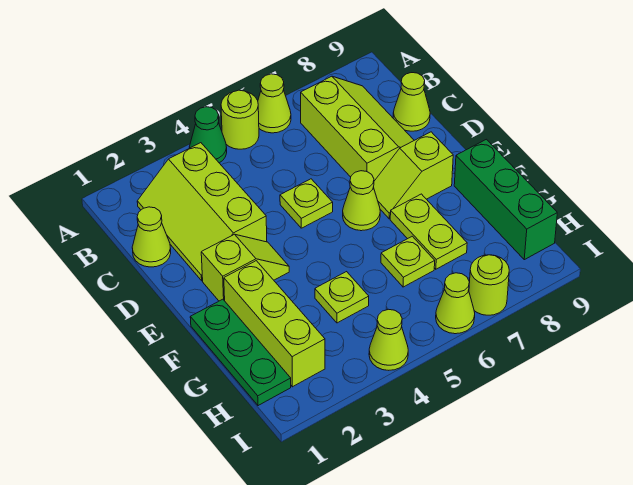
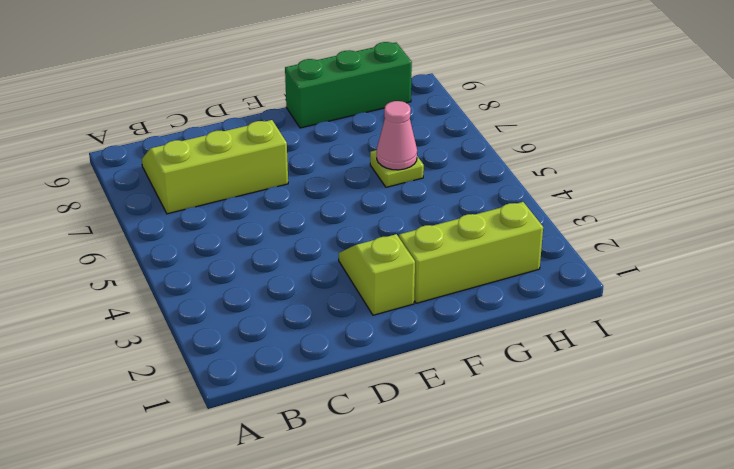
pink cone G6 level 2 -> none
none -> green cone A4 level 1
none -> lime round brick A5 level 1
none -> lime cone A6 level 1

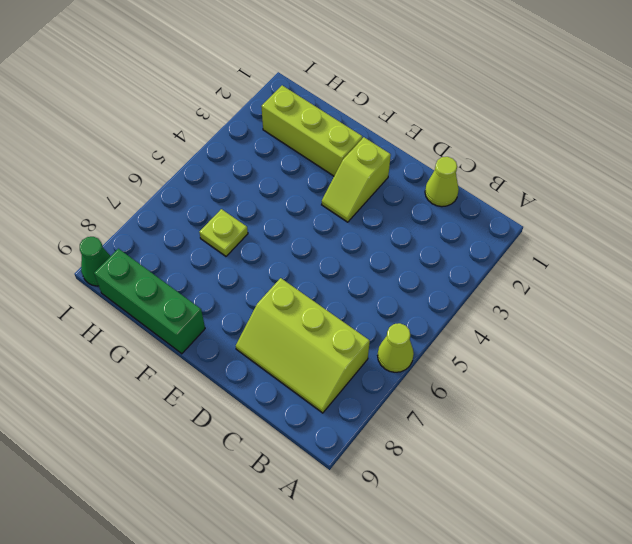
green cone I9 level 1 -> green cone A4 level 1
none -> lime round brick A5 level 1
none -> lime slope B2:D3 level 1 top 3
none -> lime cone C9 level 1

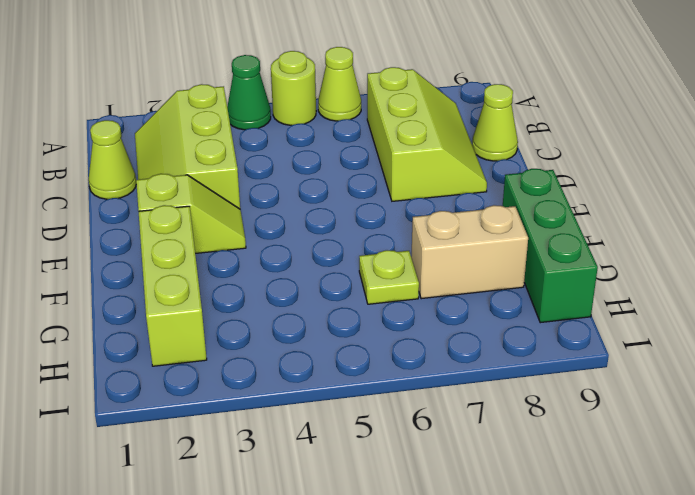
tan brick G7:G8 level 1 -> lime plate F7:G7 level 1
none -> lime plate D5 level 1
none -> lime cone E6 level 1
none -> lime slope E7:E8 level 1 top 8

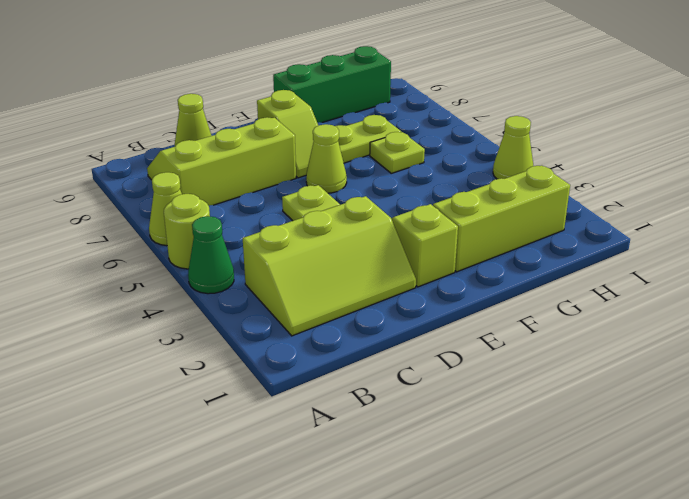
none -> lime cone C1 level 1
none -> green plate F1:H1 level 1
none -> lime plate G4 level 1

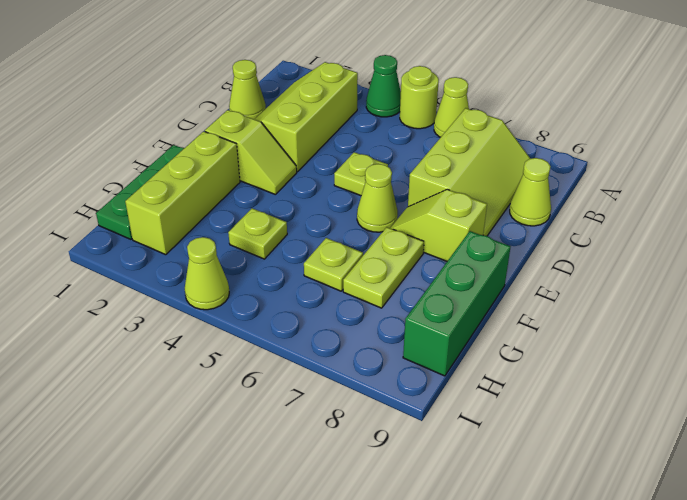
none -> lime cone I6 level 1
none -> lime round brick I7 level 1

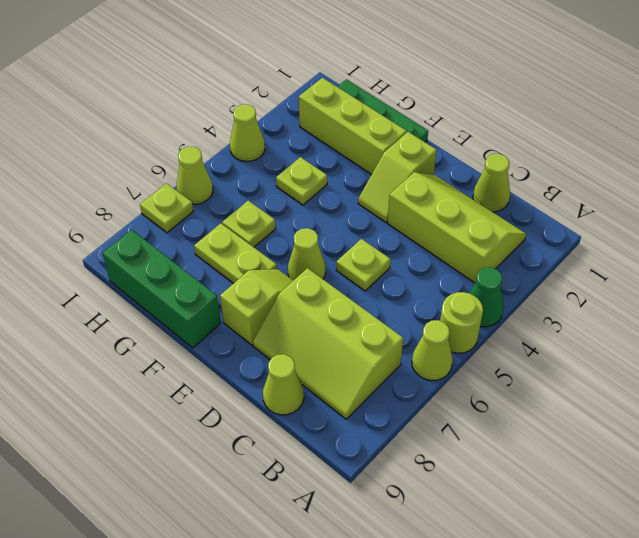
lime plate I7 level 1 -> lime round brick I7 level 1

